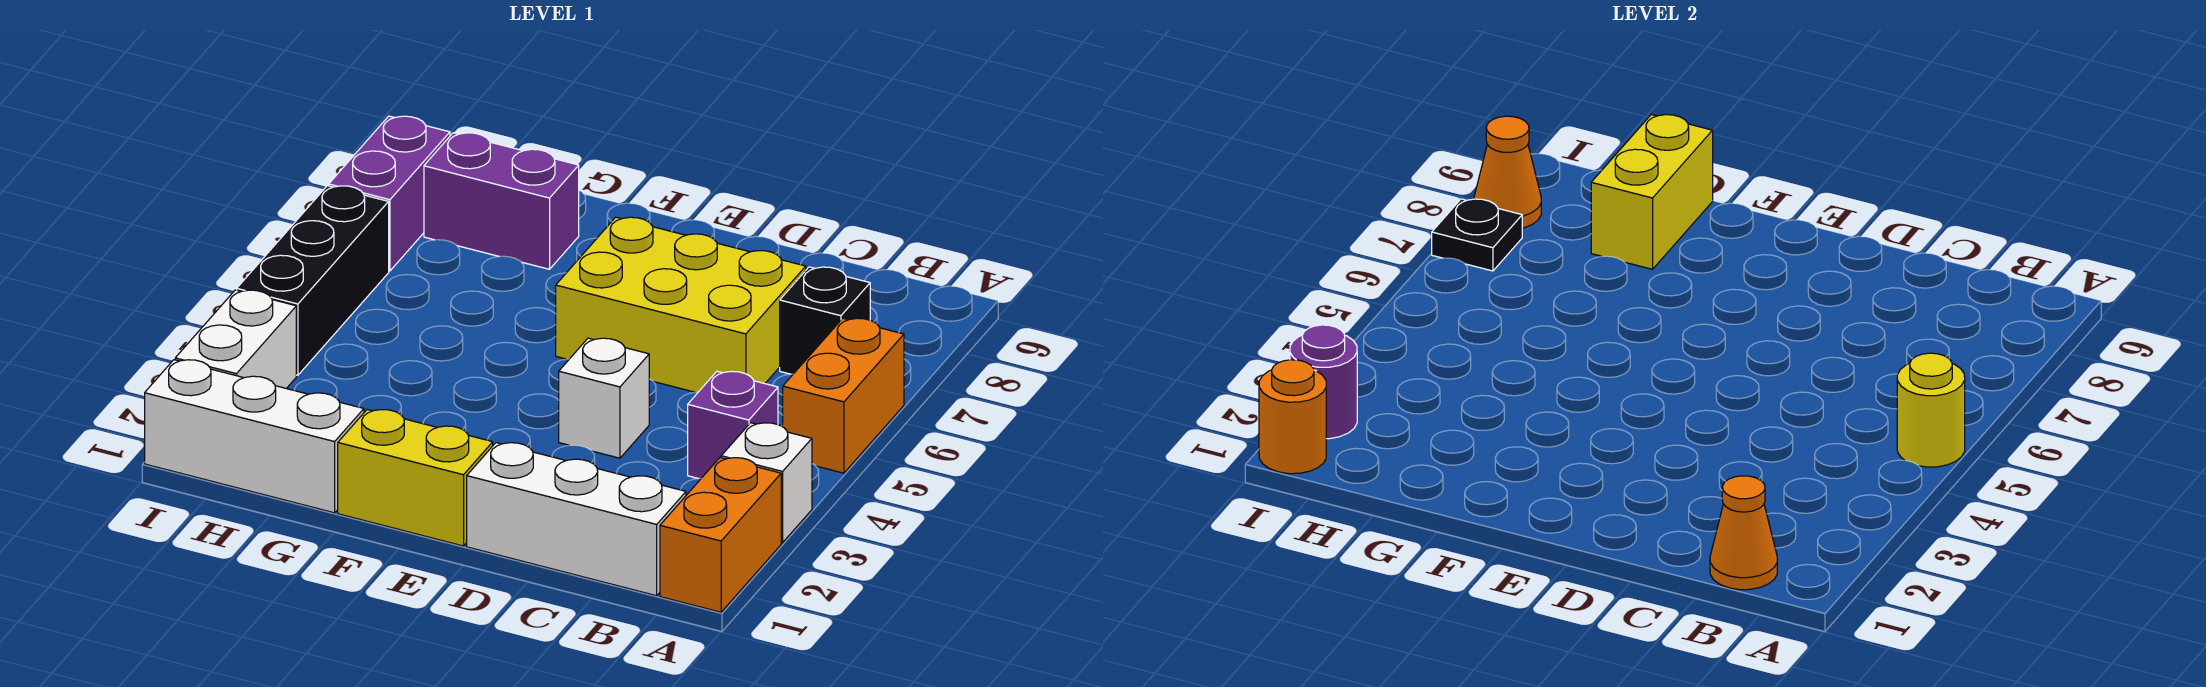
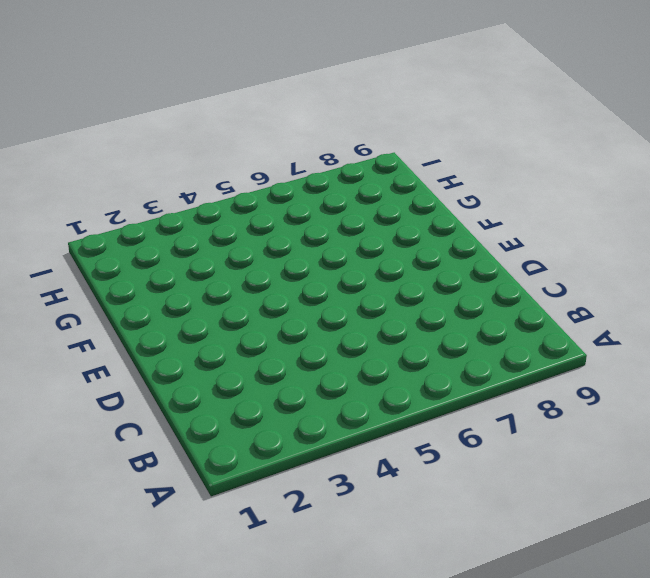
none -> orange brick A1:A2 level 1
none -> white brick A3 level 1
none -> orange brick A5:A6 level 1

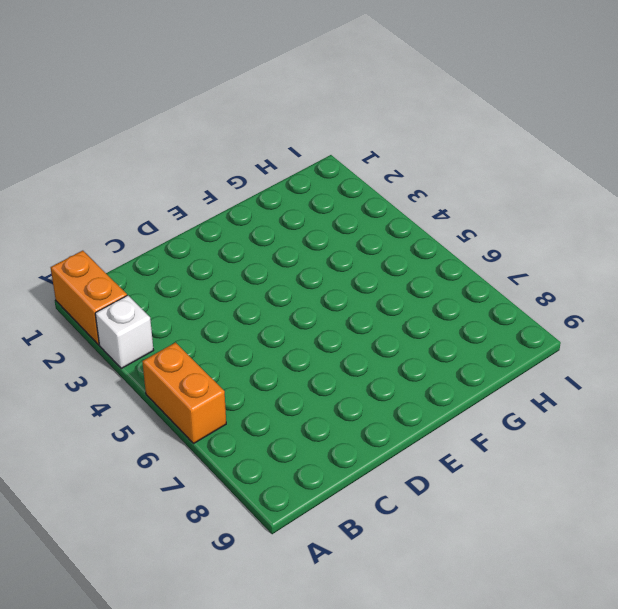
none -> white brick B1:D1 level 1
none -> purple brick B4 level 1
none -> black brick B7 level 1

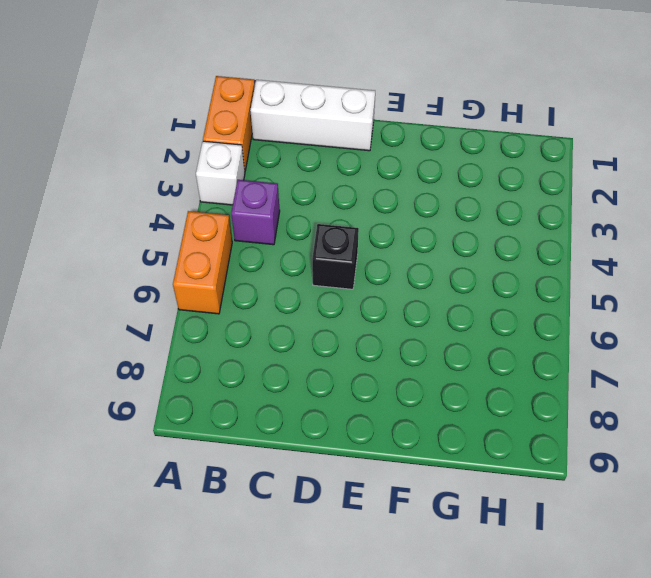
black brick D5 level 1 -> black brick B7 level 1
none -> yellow brick C6:E7 level 1
none -> white brick D4 level 1
none -> yellow brick E1:F1 level 1

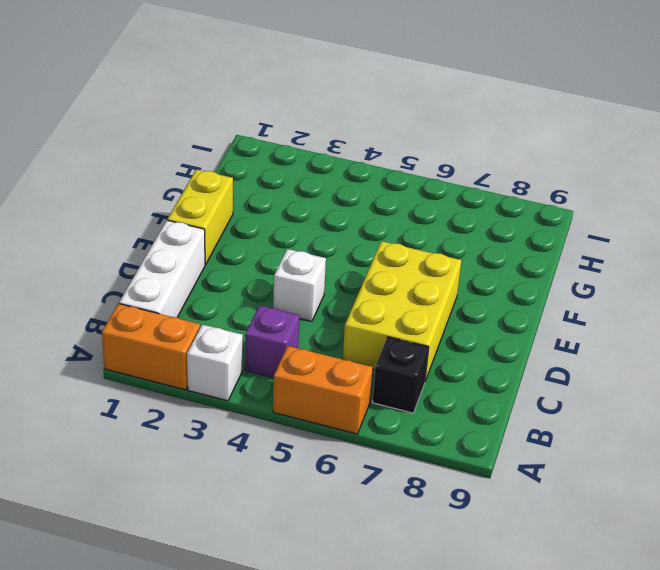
none -> white brick G1:I1 level 1
none -> purple brick G8:H8 level 1
none -> white brick I2:I3 level 1

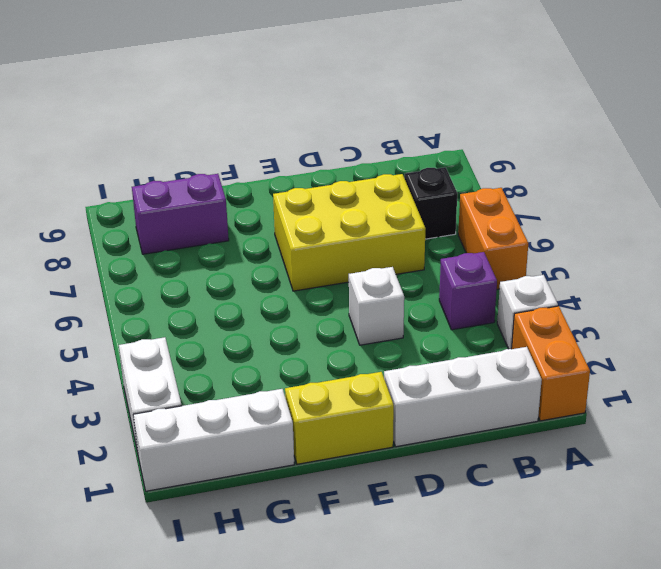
none -> black brick I4:I6 level 1
none -> purple brick I7:I8 level 1
none -> yellow round brick A5 level 2

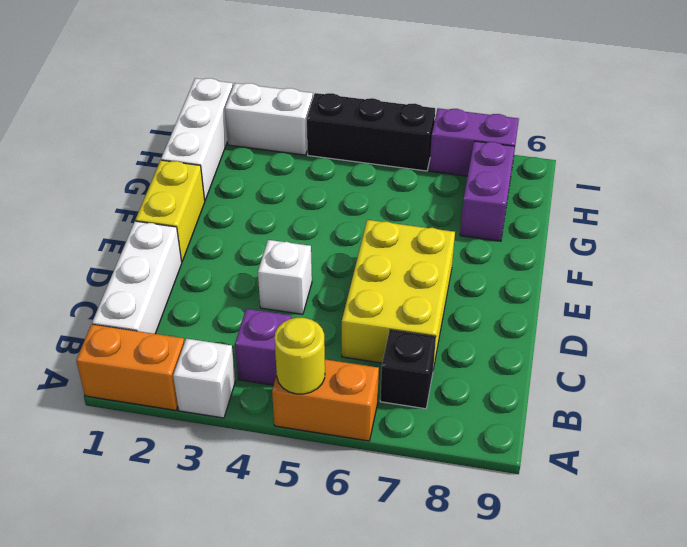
none -> orange cone B1 level 2
none -> yellow brick G8:G9 level 2
none -> orange round brick I1 level 2

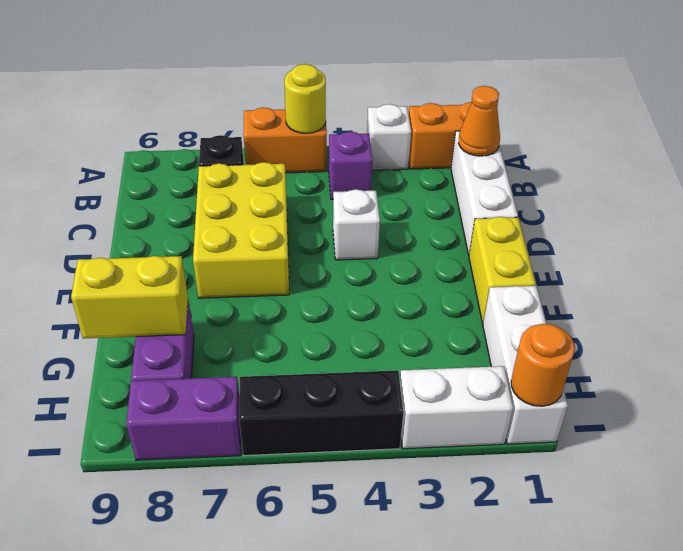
none -> purple round brick I2 level 2
none -> black plate I7 level 2
none -> orange cone I8 level 2

